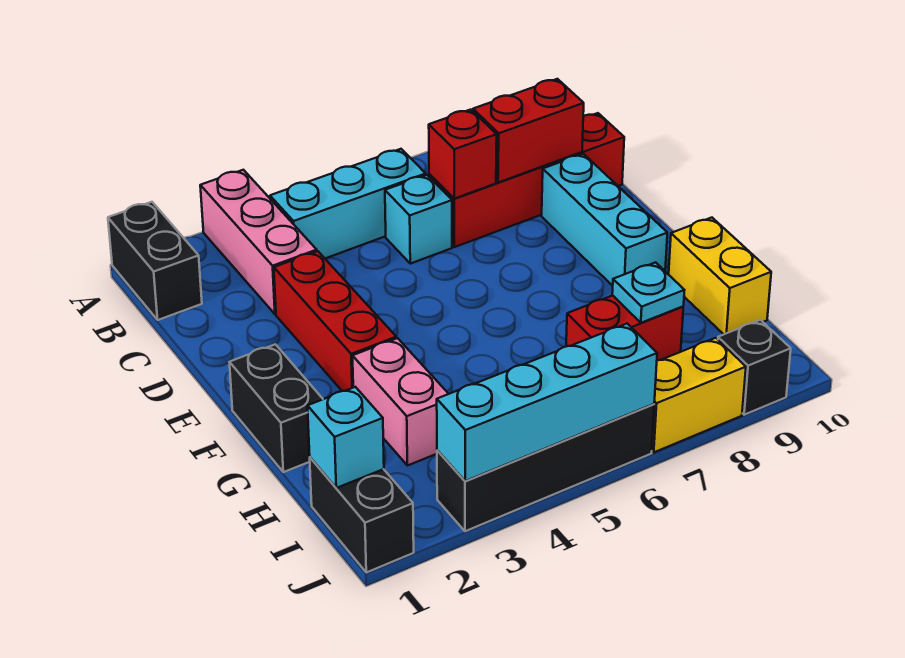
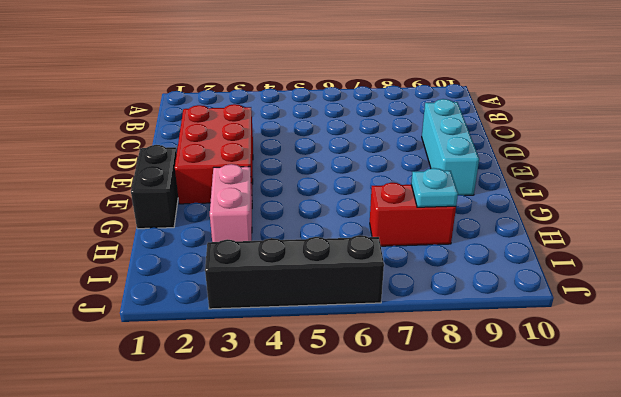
red brick D2:F3 level 1 -> red brick D3:F3 level 1
none -> black brick A1:B1 level 1
none -> pink brick A3:C3 level 1
none -> cyan brick B4:B6 level 1

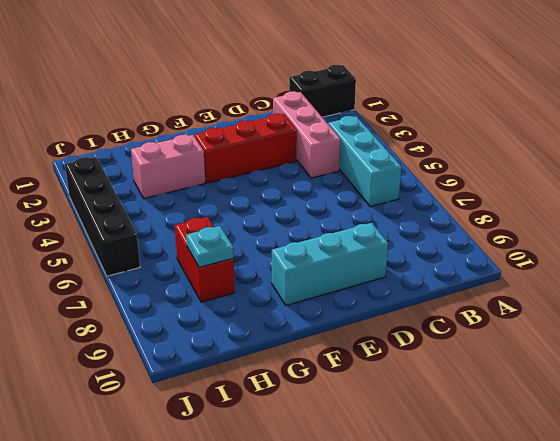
pink brick C2:C4 level 1 -> pink brick A3:C3 level 1
none -> cyan brick C6 level 1
none -> red brick C7:C10 level 1
none -> black brick F1:G1 level 1

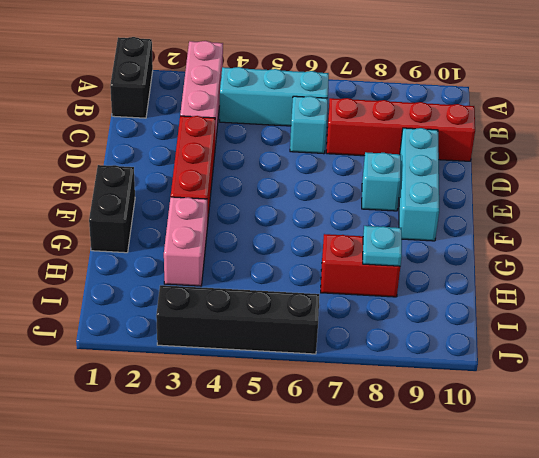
cyan brick E8 level 1 -> cyan brick I1 level 2
none -> yellow brick G10:H10 level 1
none -> black brick I1:J1 level 1
none -> yellow brick J7:J8 level 1

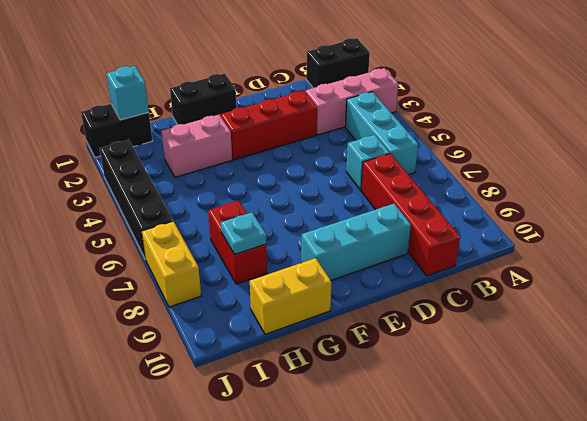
none -> black brick J9 level 1
none -> red brick C7 level 2
none -> red brick C8:C9 level 2

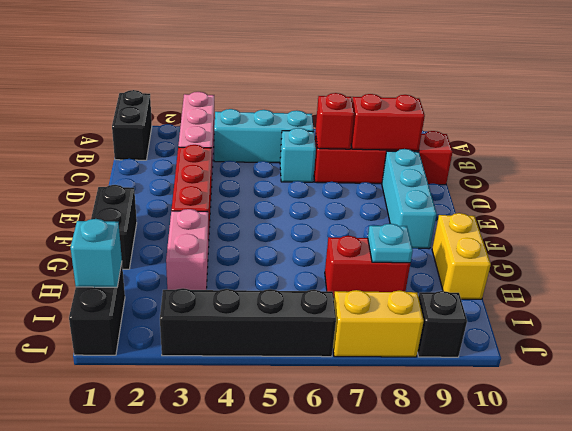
none -> cyan brick J3:J6 level 2

